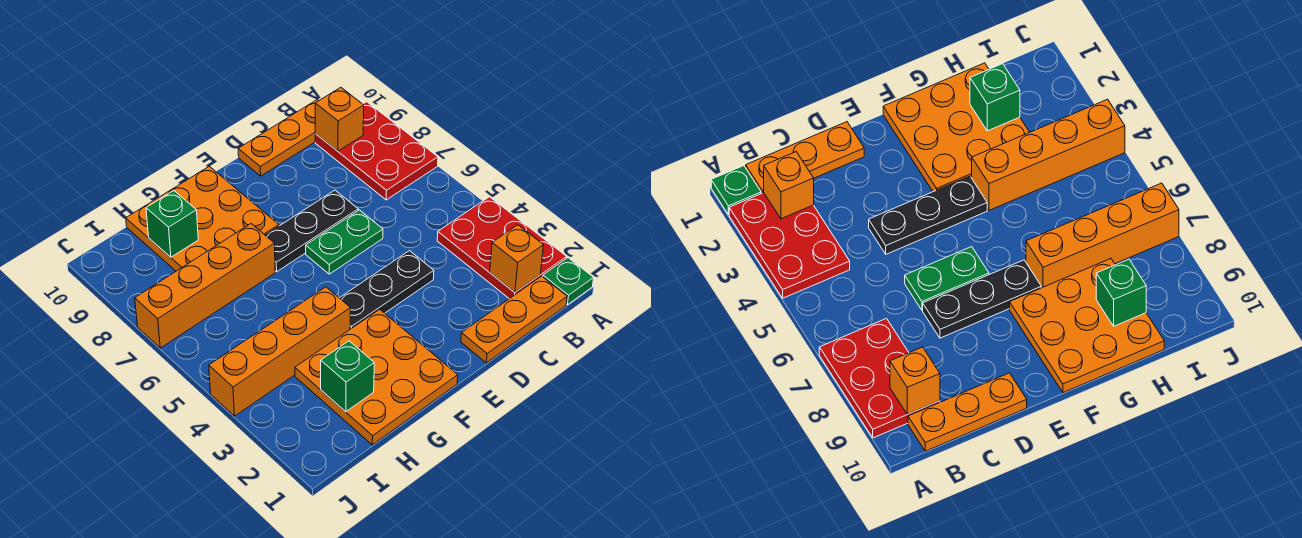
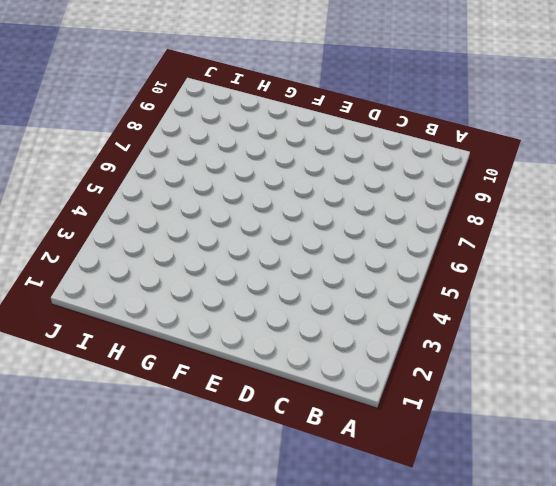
none -> green plate A1 level 1
none -> red plate A2:B4 level 1
none -> red plate A7:B9 level 1

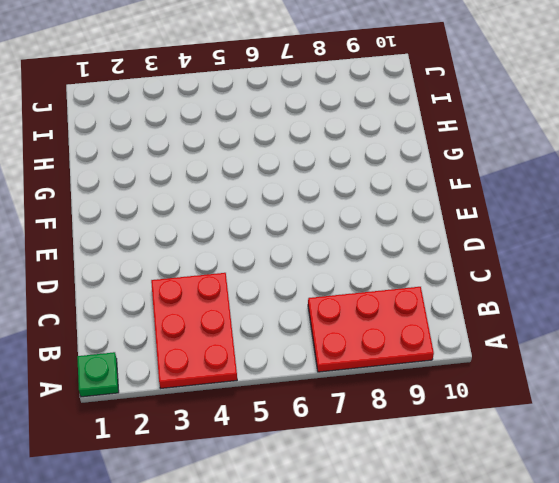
red plate A3:C4 level 1 -> red plate A2:B4 level 1
none -> orange plate B1:D1 level 1
none -> orange plate B10:D10 level 1
none -> black plate D4:F4 level 1

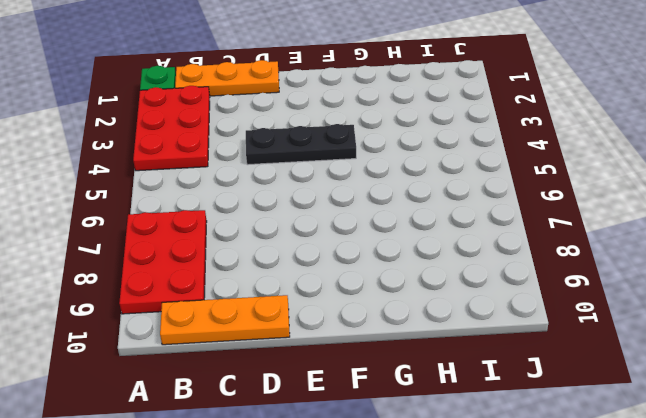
none -> green plate D6:E6 level 1
none -> black plate D7:F7 level 1
none -> orange plate F1:H3 level 1

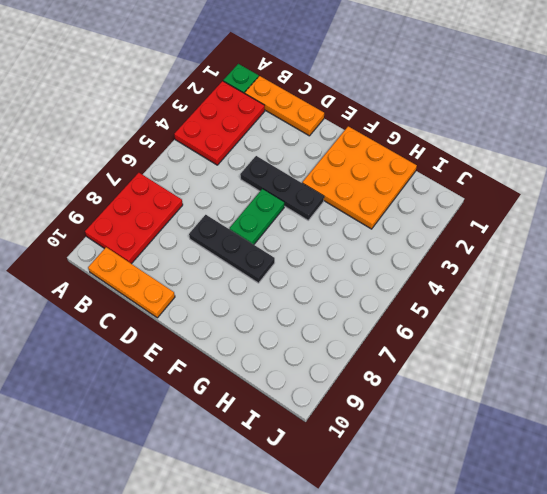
green plate E5:E6 level 1 -> green plate D6:E6 level 1
none -> orange plate F8:H10 level 1
none -> orange brick G4:J4 level 1
none -> orange brick G7:J7 level 1

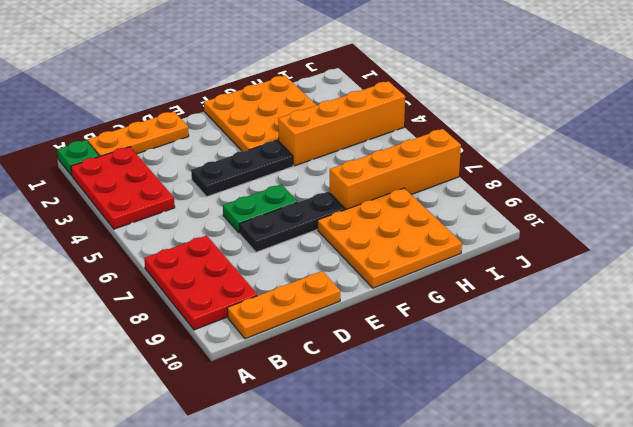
none -> orange brick B2 level 2
none -> orange brick B9 level 2
none -> green brick H2 level 2

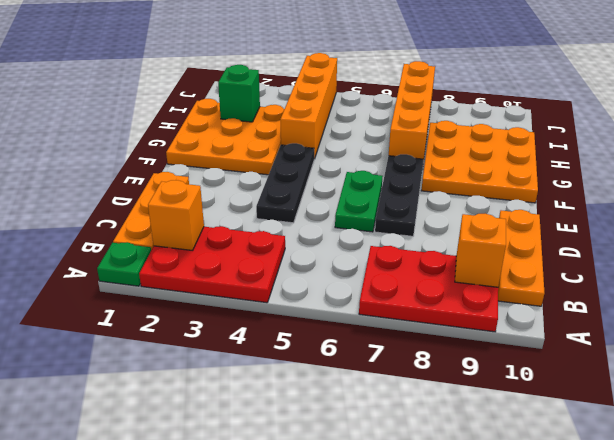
none -> green brick H9 level 2

